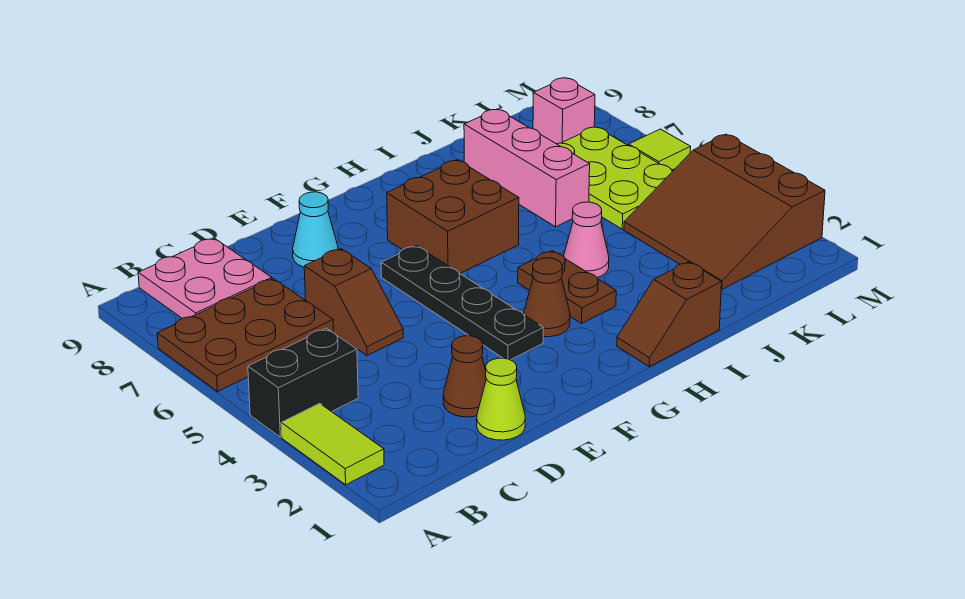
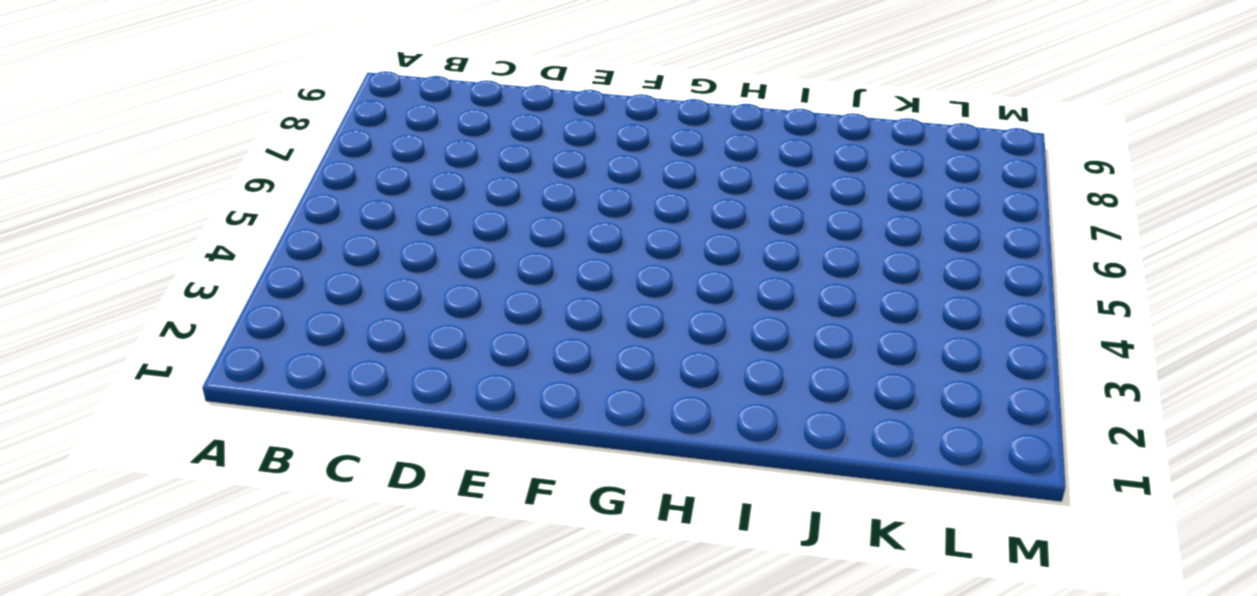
none -> lime tile A2:A3 level 1
none -> black brick A4:B4 level 1
none -> brown plate A6:C7 level 1

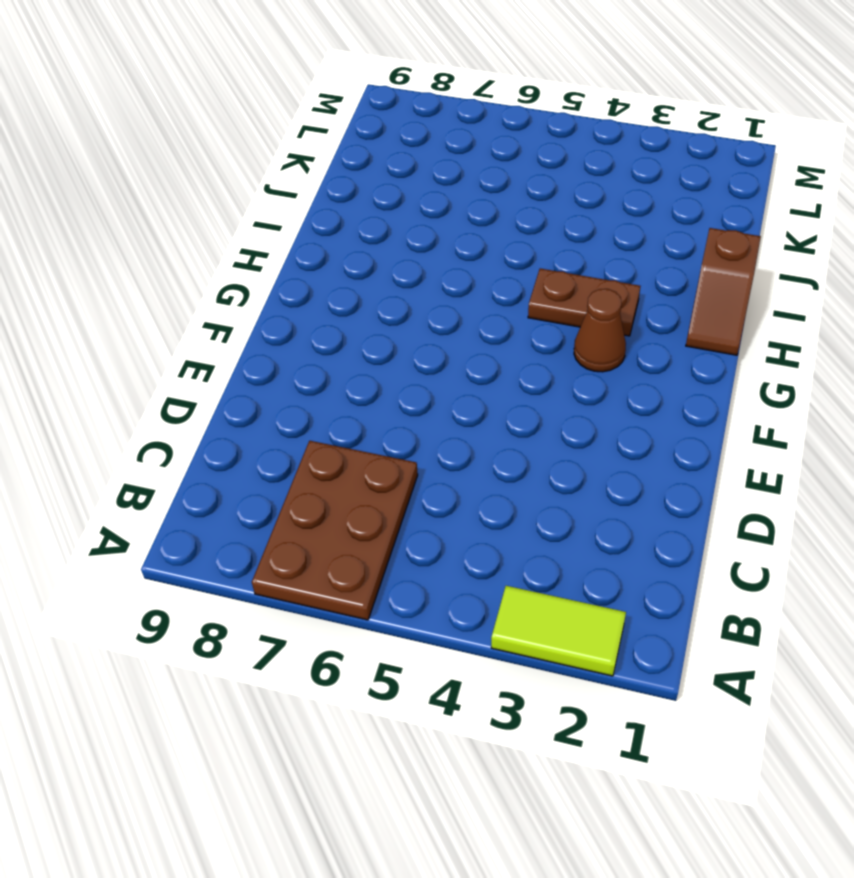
none -> black brick A4:B4 level 1
none -> pink plate B8:C9 level 1
none -> lime cone D1 level 1

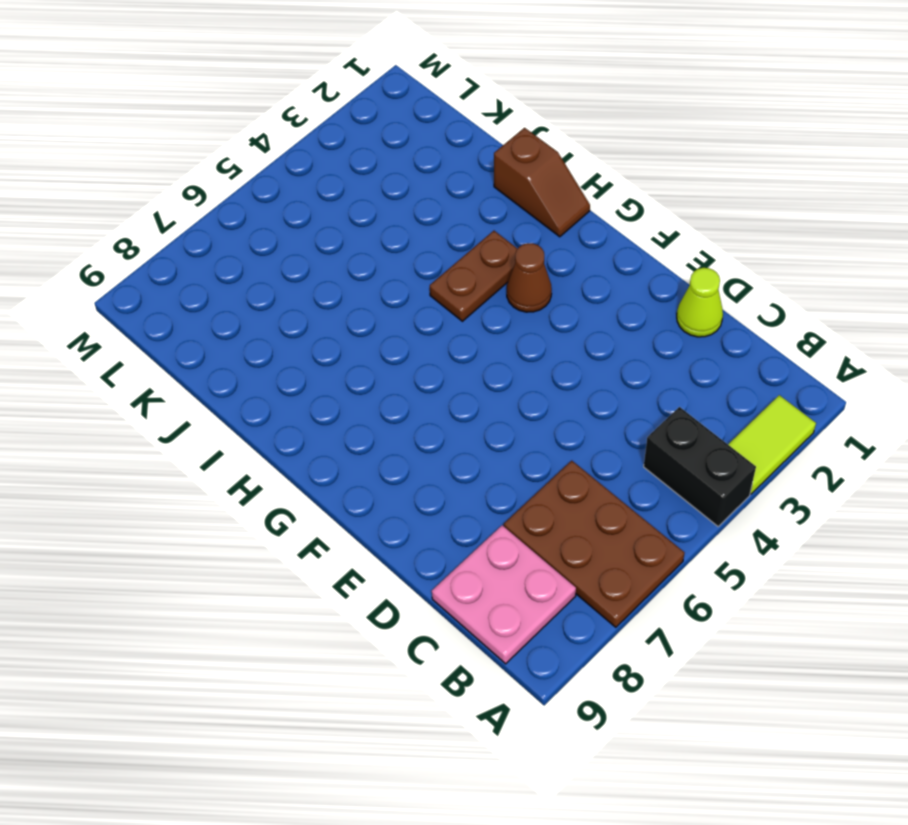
none -> brown cone D2 level 1
none -> brown slope D5:D6 level 1 top 6
none -> cyan cone E8 level 1

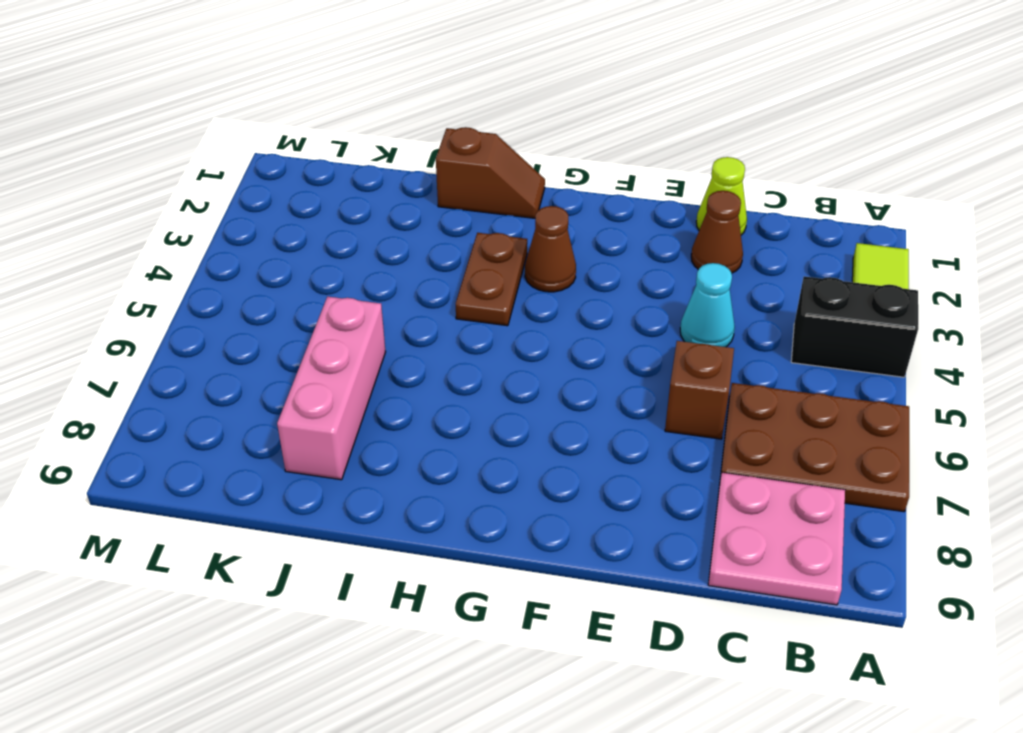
cyan cone D4 level 1 -> cyan cone E8 level 1
none -> black plate F3:F6 level 1
none -> brown brick G6:H7 level 1
none -> pink cone I4 level 1

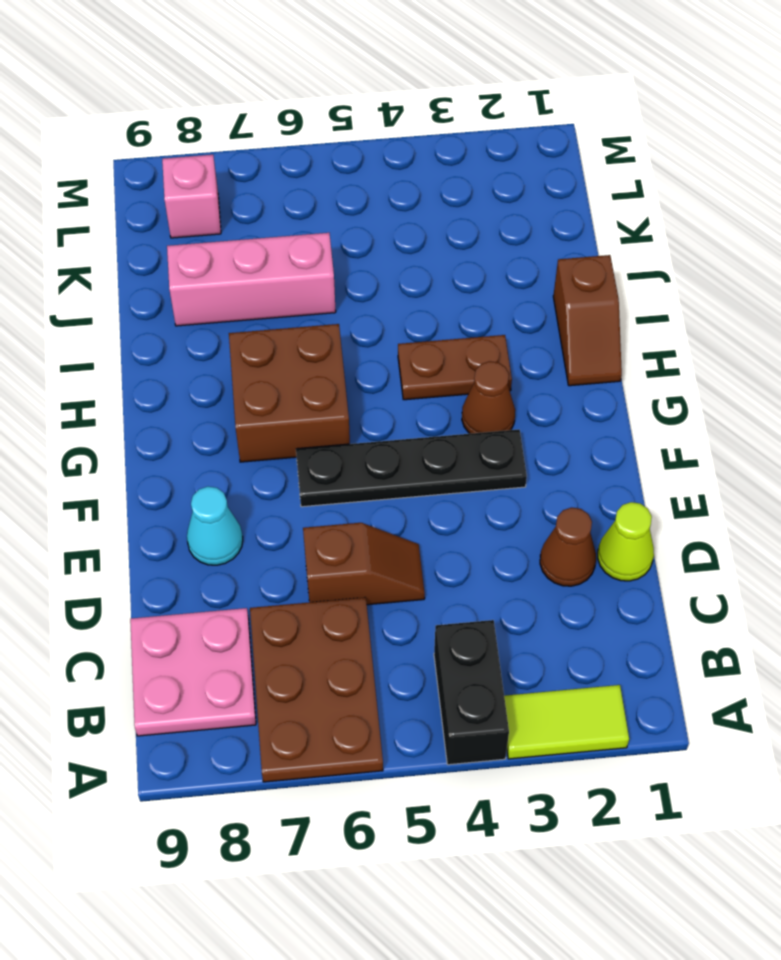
none -> pink cone I4 level 1
none -> brown slope K2:M4 level 1 top M
none -> lime plate K5:L7 level 1

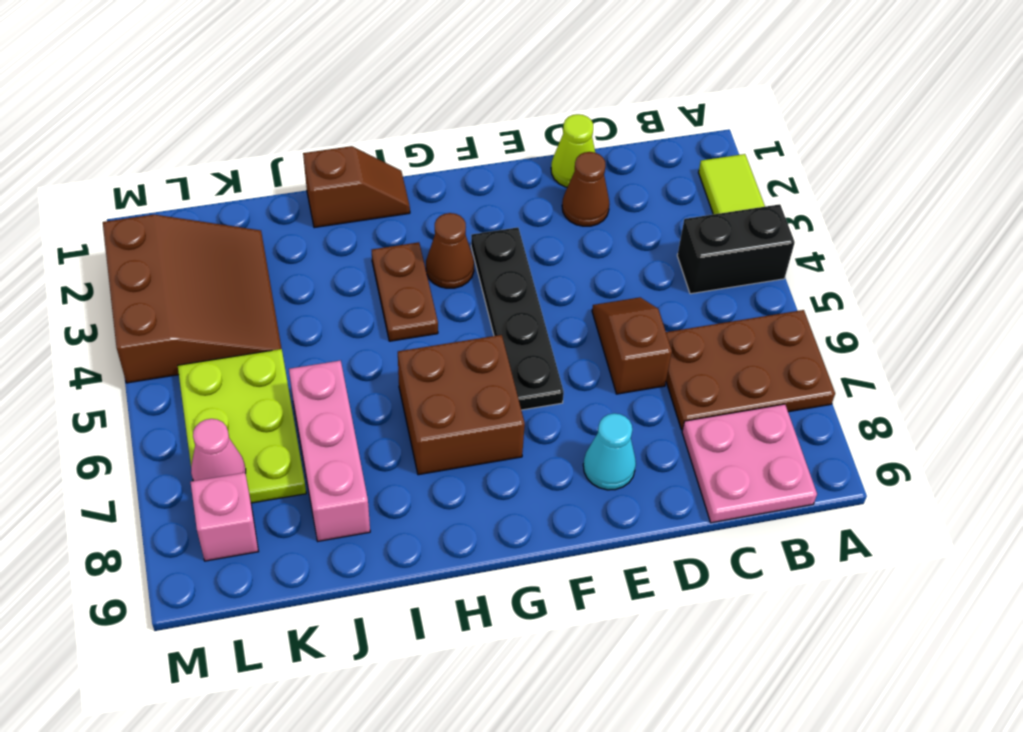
pink cone L7 level 2 -> pink cone I4 level 1
none -> lime tile M6 level 1

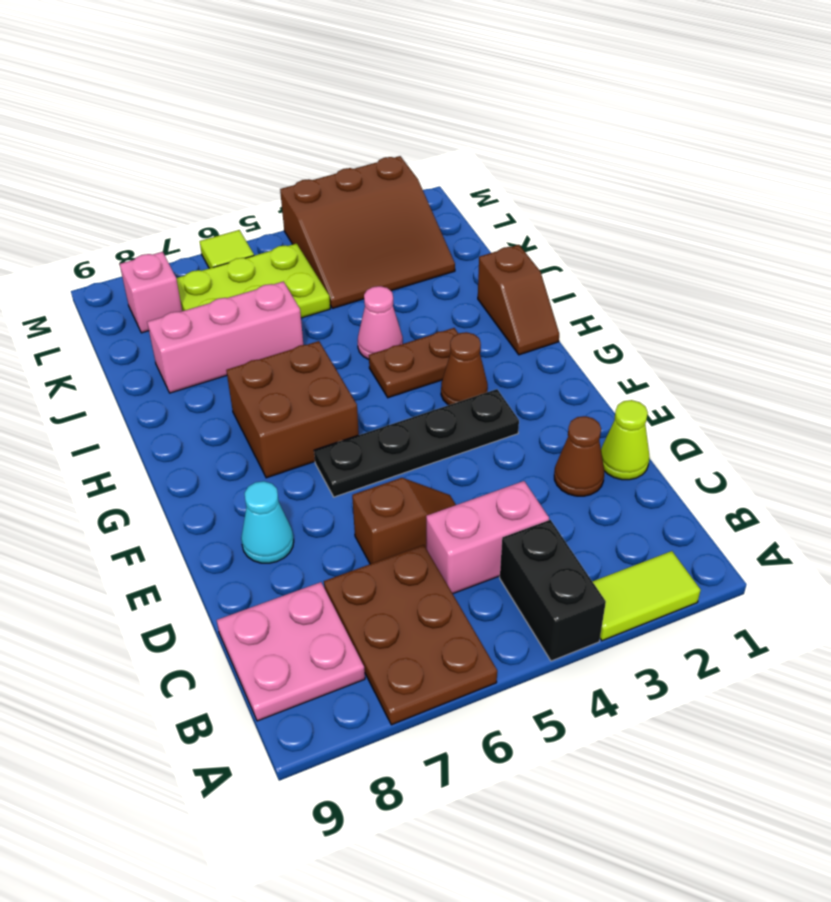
pink brick C4:C5 level 1 -> none

